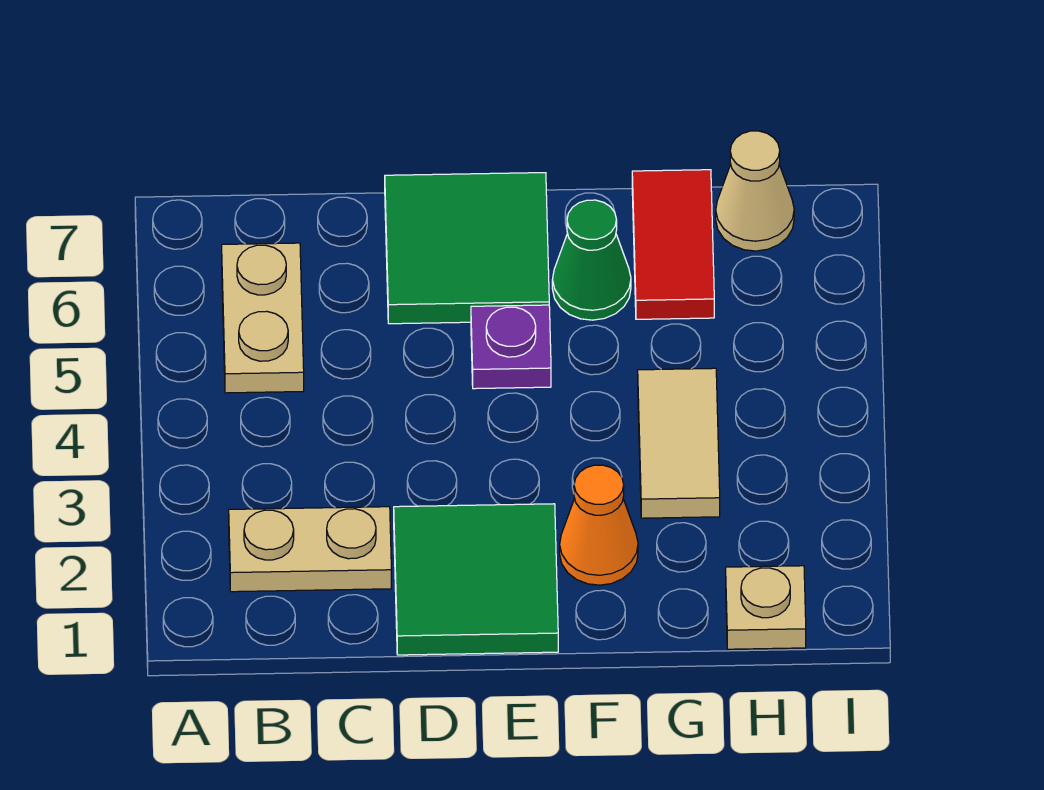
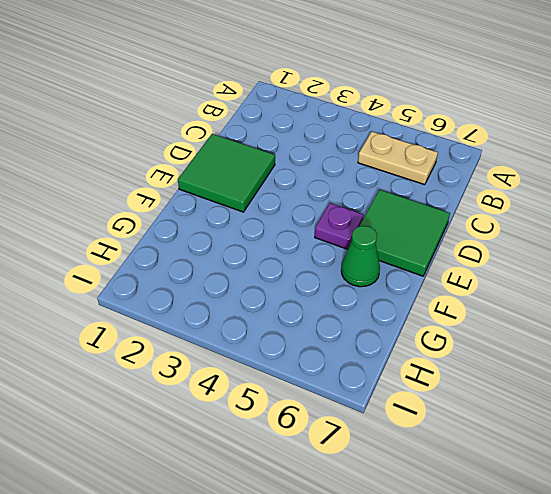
none -> tan plate B2:C2 level 1
none -> orange cone F2 level 1

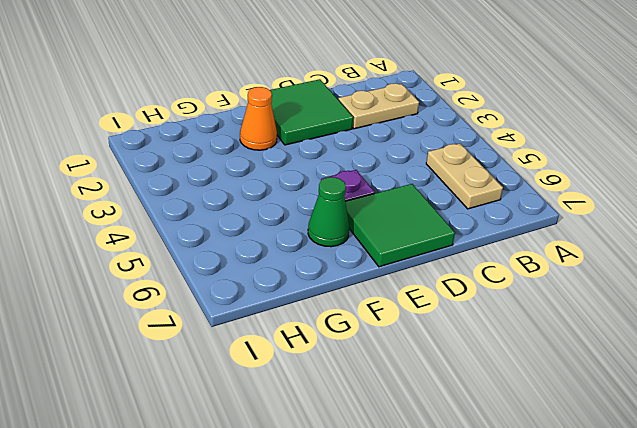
none -> tan tile G3:G4 level 1
none -> red tile G6:G7 level 1

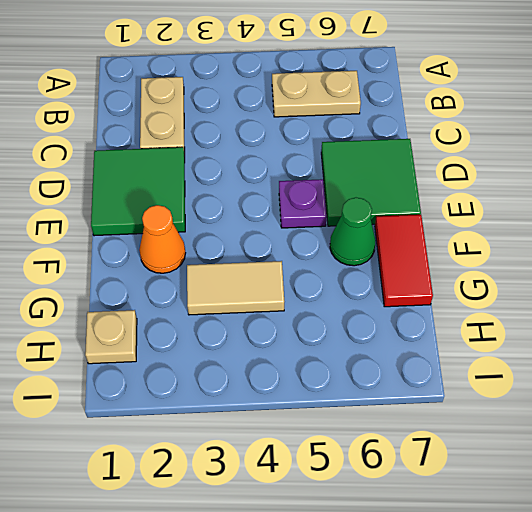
red tile F7:G7 level 1 -> red tile G6:G7 level 1
none -> tan cone H7 level 1

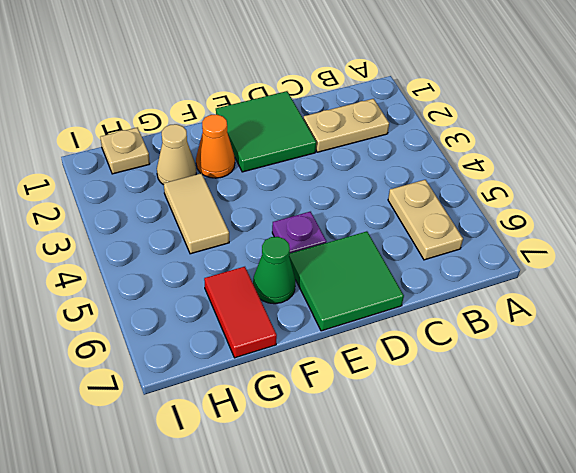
tan cone G2 level 1 -> tan cone H7 level 1

